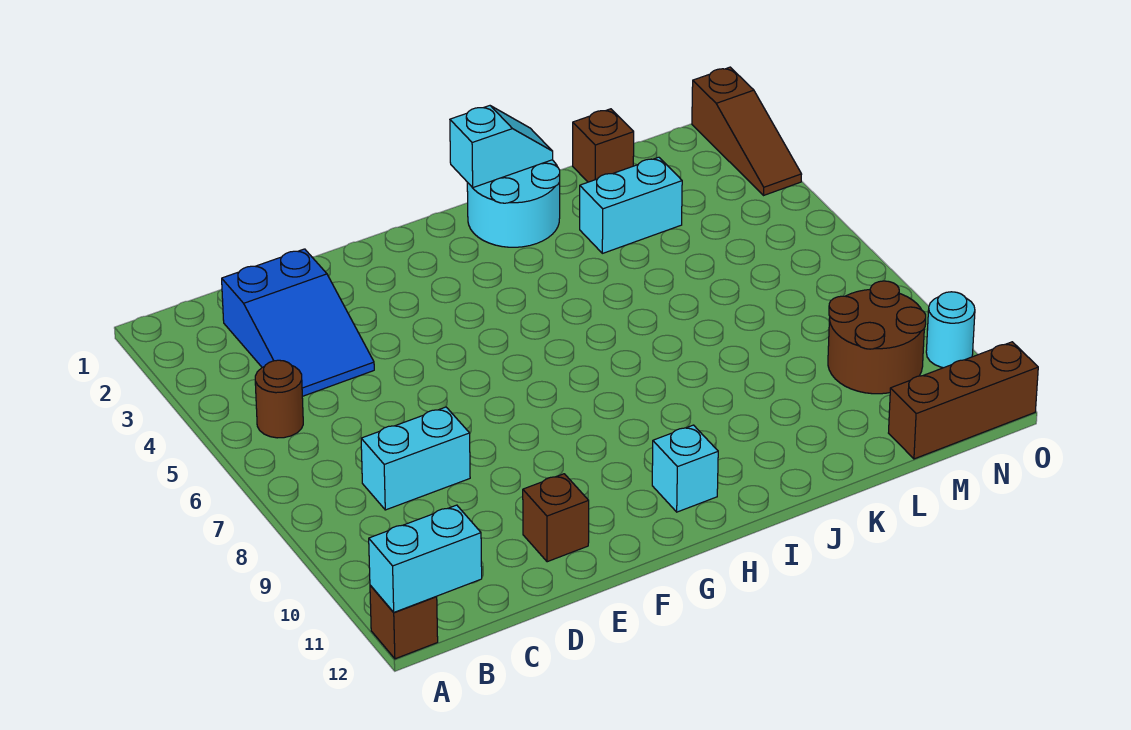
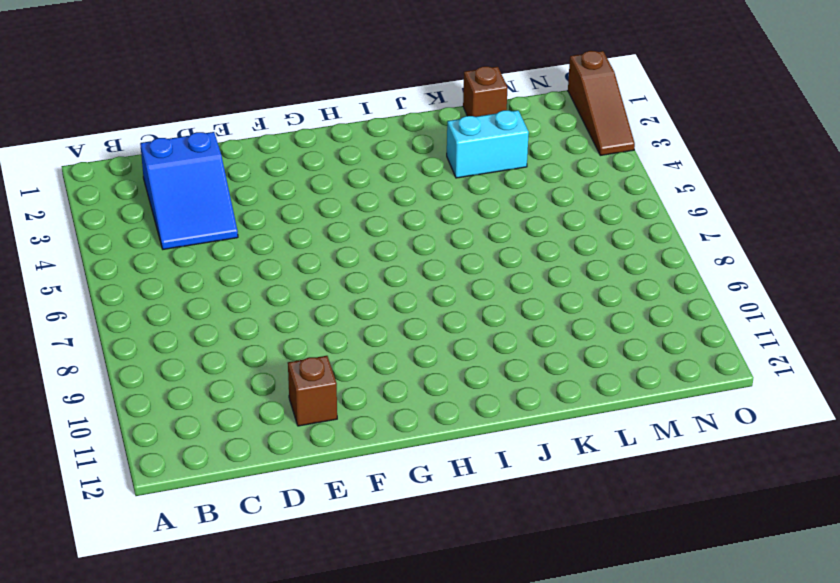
none -> brown brick A12 level 1
none -> brown round brick B5 level 1
none -> cyan brick C8:D8 level 1

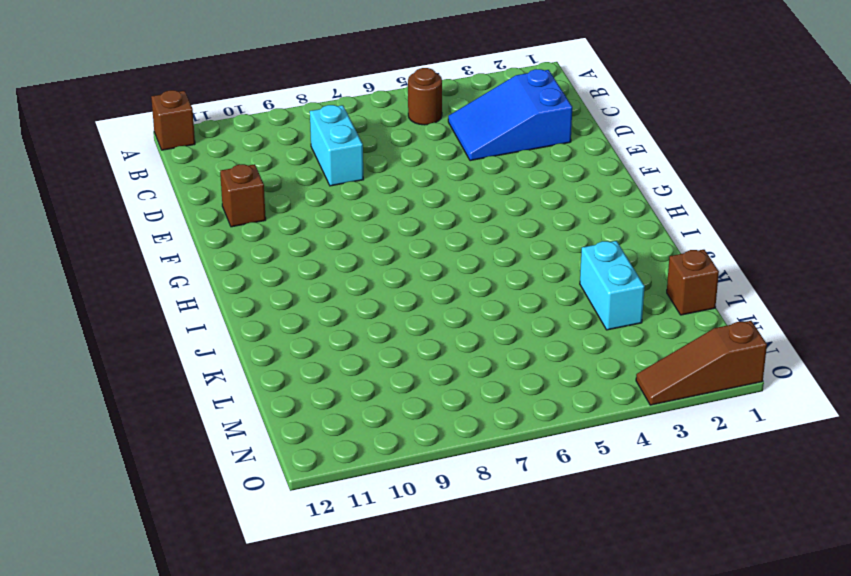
none -> cyan brick H11 level 1
none -> cyan round brick I1:J2 level 1
none -> brown round brick M9:N10 level 1

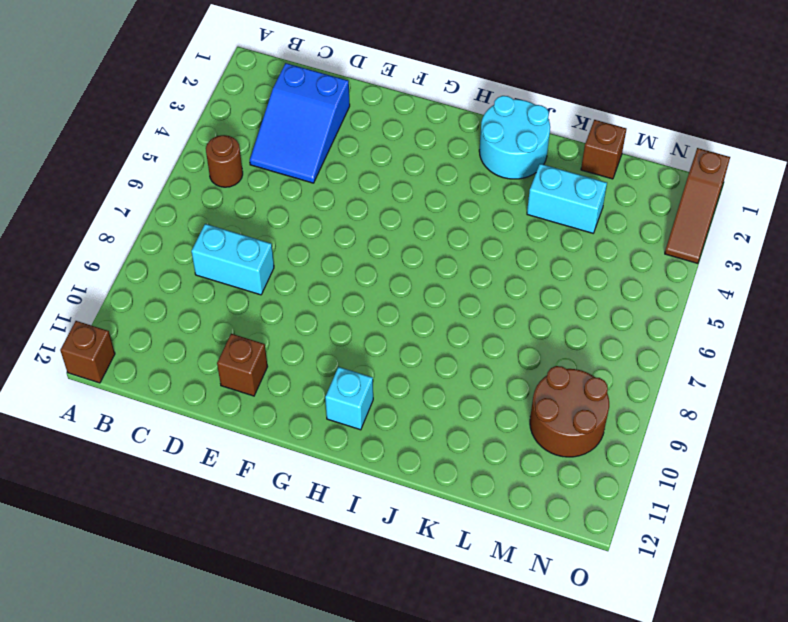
none -> brown brick M12:O12 level 1
none -> cyan round brick O10 level 1
none -> cyan brick A12:B12 level 2

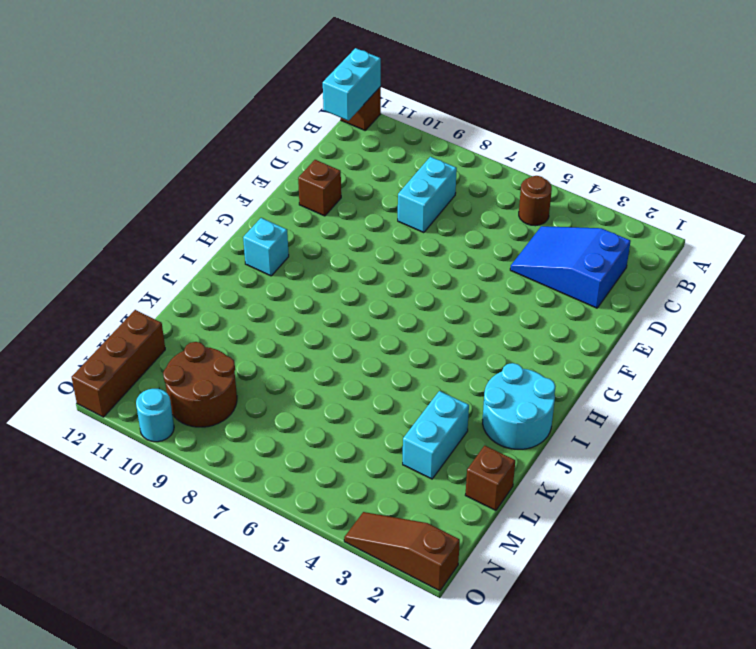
none -> cyan slope I1:J1 level 2 top I

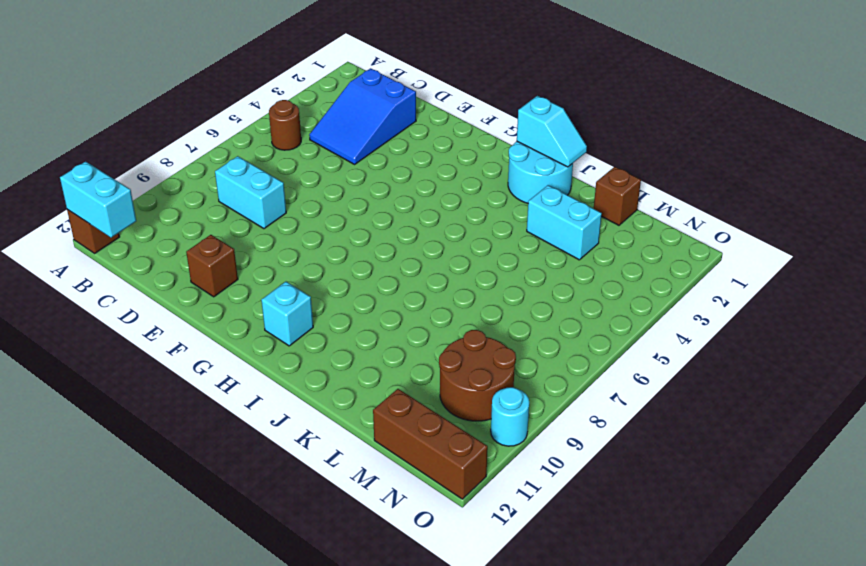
none -> brown slope O1:O3 level 1 top 1

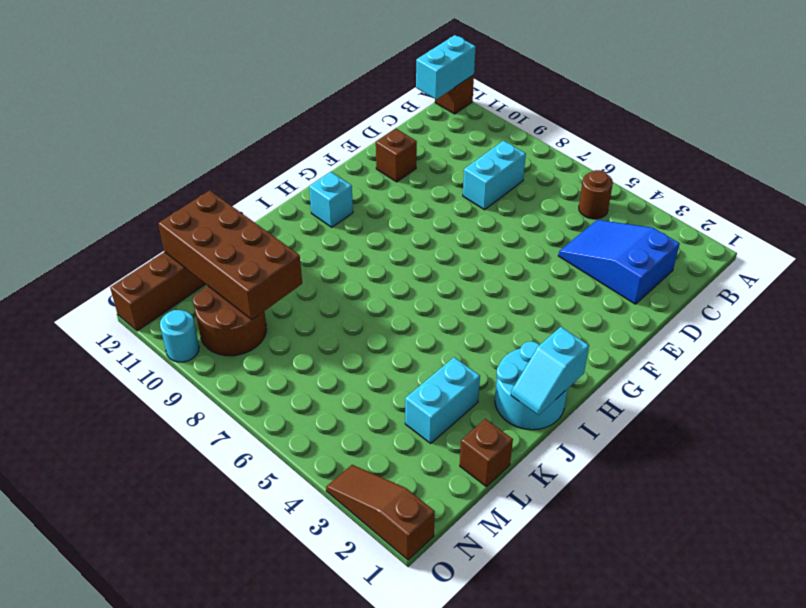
brown brick L9:M12 level 2 -> none

